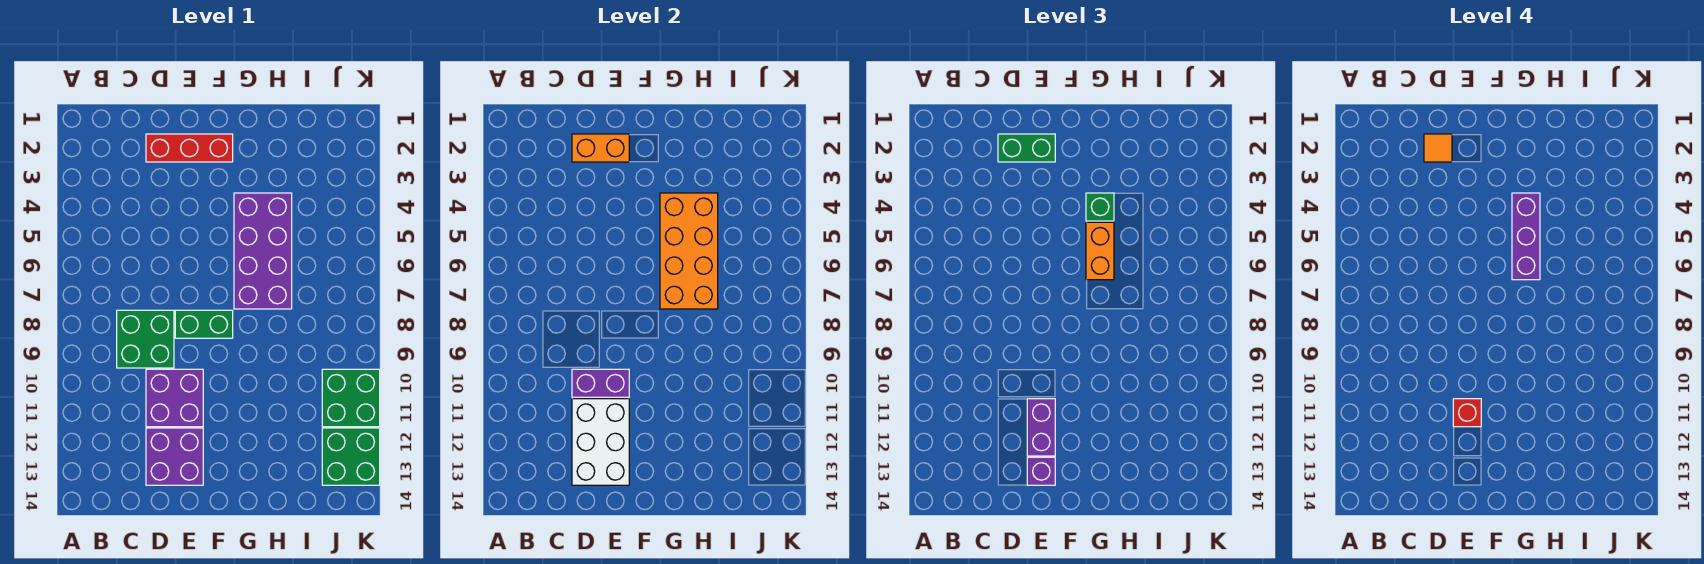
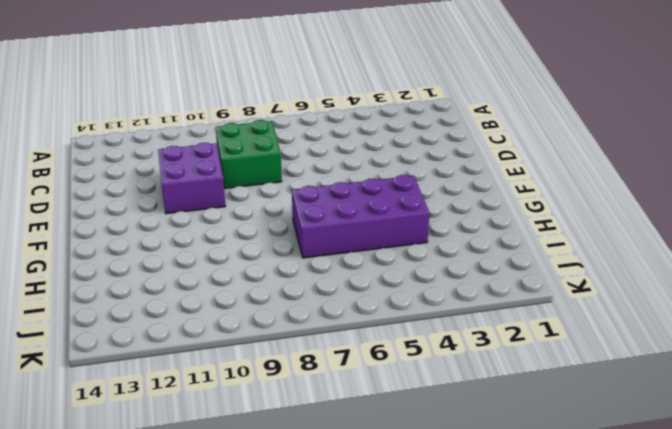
none -> red brick D2:F2 level 1
none -> purple brick D12:E13 level 1
none -> green brick E8:F8 level 1

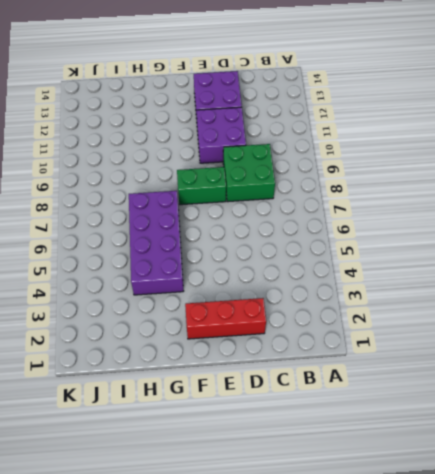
none -> green brick J10:K11 level 1
none -> green brick J12:K13 level 1
none -> orange brick D2:E2 level 2

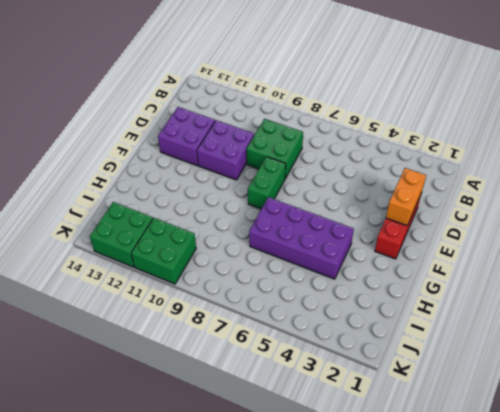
none -> purple brick D10:E10 level 2
none -> white brick D11:E13 level 2
none -> orange brick G4:H7 level 2

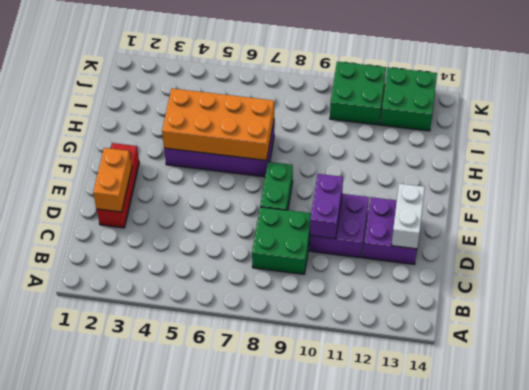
white brick D13:E13 level 2 -> white brick D11:E13 level 2
none -> green brick D2:E2 level 3
none -> purple brick E11:E12 level 3
none -> purple brick E13 level 3

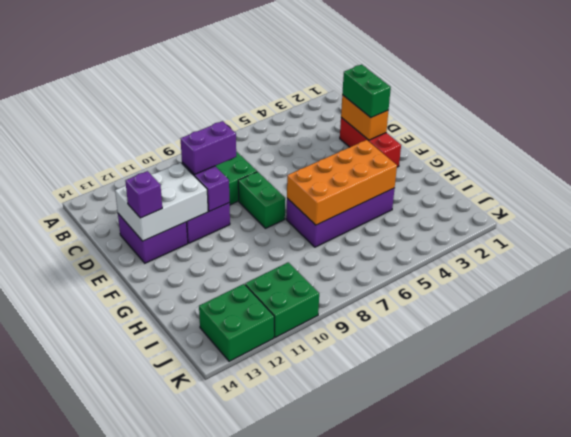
purple brick D9:D10 level 3 -> purple brick E11:E12 level 3
none -> green brick G4 level 3
none -> orange brick G5:G6 level 3
none -> orange tile D2 level 4

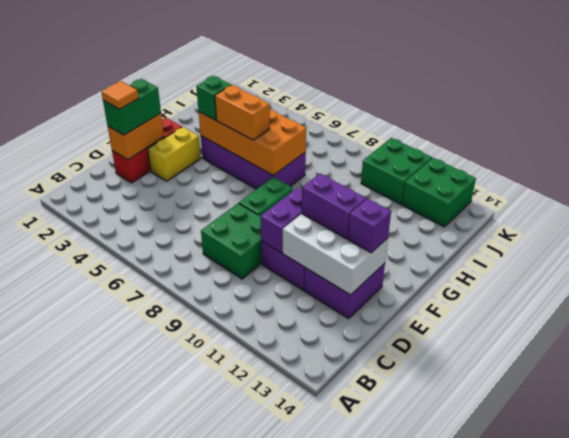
yellow brick E3:F3 level 1 -> none
none -> red brick E11 level 4
none -> purple brick G4:G6 level 4

